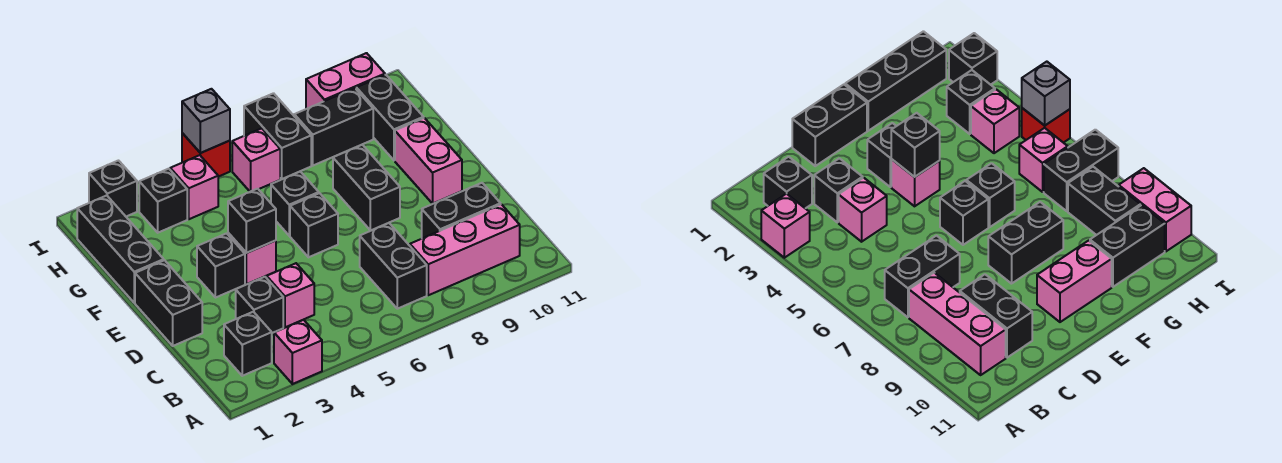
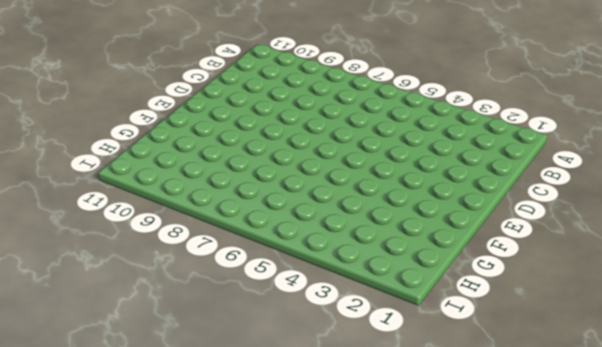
none -> pink brick A3 level 1
none -> black brick B2 level 1
none -> black brick B7:C7 level 1

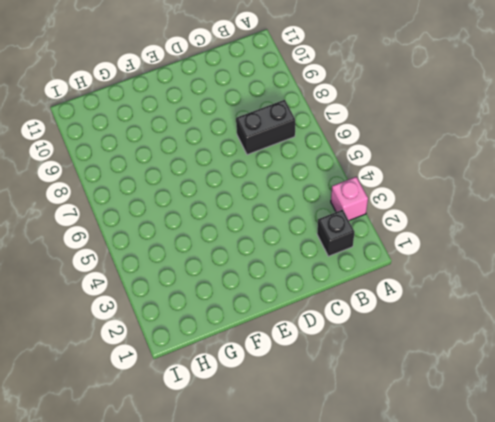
none -> pink brick B8:B10 level 1
none -> black brick C3 level 1
none -> pink brick C4 level 1

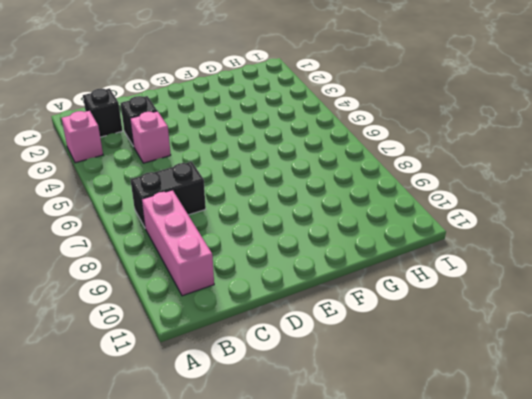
none -> black brick C9:C10 level 1
none -> black brick D1:E1 level 1
none -> black brick E3 level 1

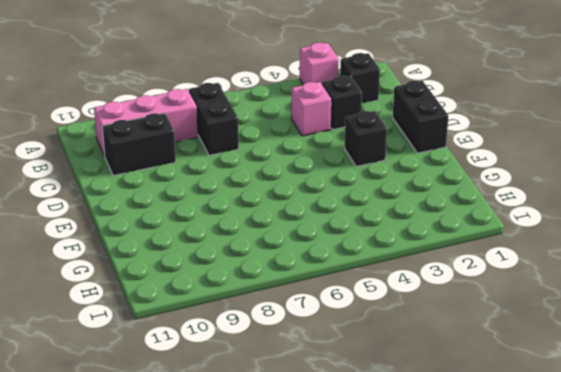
none -> pink brick E4 level 1
none -> black brick E6 level 1
none -> black brick E8:F8 level 1

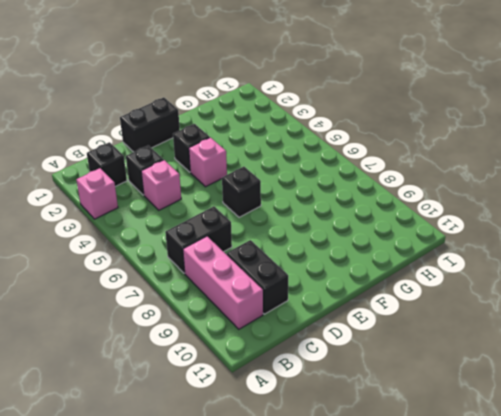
none -> black brick E8:F8 level 1
none -> pink brick E10:F10 level 1
none -> black brick F1:H1 level 1

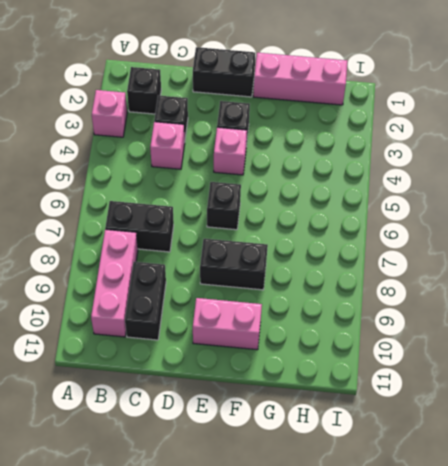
pink brick F1:H1 level 1 -> black brick F1:H1 level 1
none -> black brick F6 level 1
none -> black brick G10:H10 level 1
none -> black brick H3 level 1

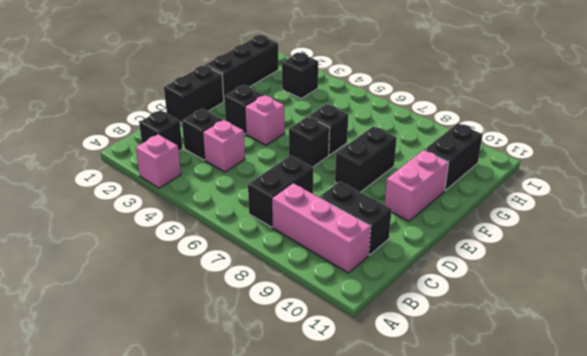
none -> pink brick H4 level 1
none -> pink brick H6 level 1
none -> black brick H7:I7 level 1

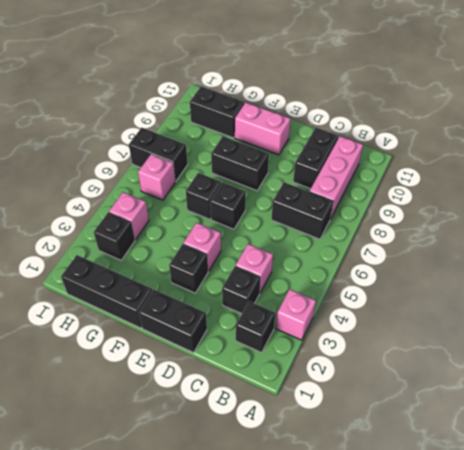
none -> black brick H8:H9 level 1
none -> black brick I2 level 1
none -> red brick I5 level 1

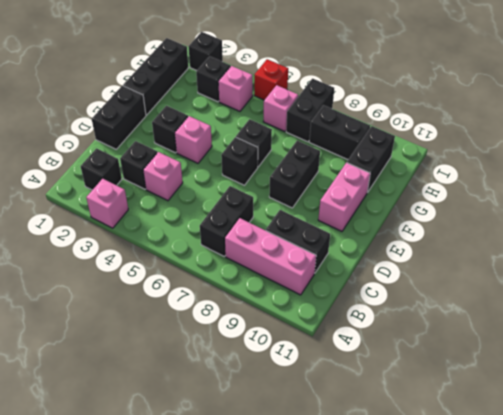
none -> pink brick I9:I10 level 1
none -> black brick E4 level 2
none -> grey brick I5 level 2

